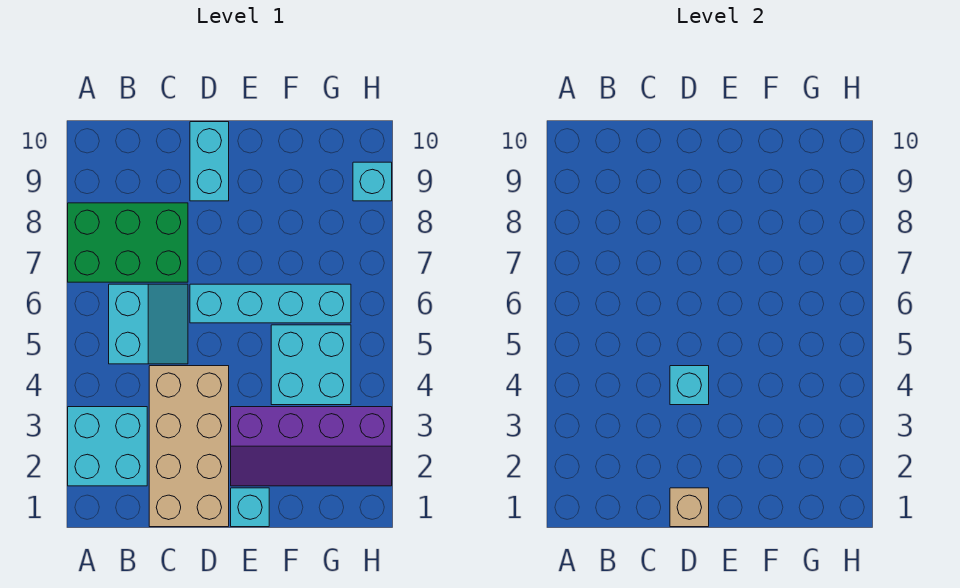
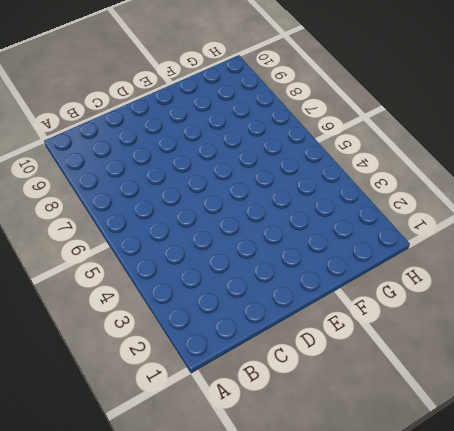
none -> cyan brick A2:B3 level 1
none -> green brick A7:C8 level 1
none -> cyan slope B5:C6 level 1 top B

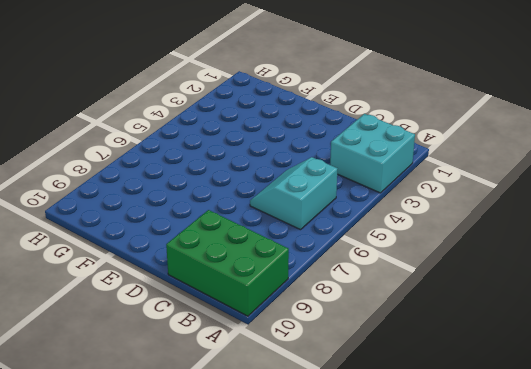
green brick A9:C10 level 1 -> green brick A7:C8 level 1
none -> tan brick C1:D4 level 1
none -> cyan brick D6:G6 level 1
none -> cyan brick D9:D10 level 1

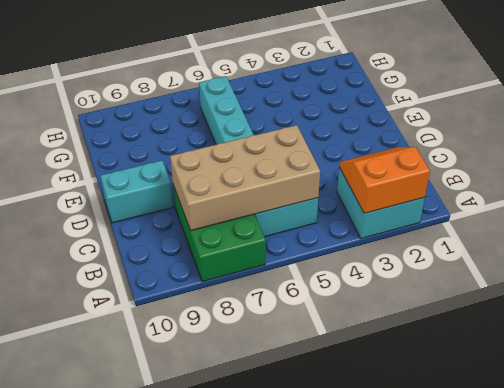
orange slope A2:B3 level 2 top A -> none
tan brick B5:C8 level 2 -> tan brick C1:D4 level 1
none -> cyan brick E1 level 1
none -> purple slope E2:H3 level 1 top 3
none -> cyan brick F4:G5 level 1

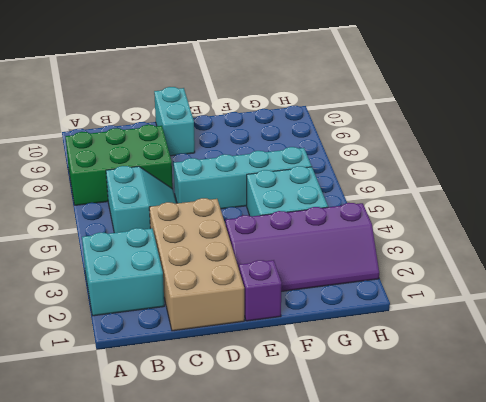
purple brick E1 level 1 -> cyan brick E1 level 1
none -> cyan brick H9 level 1
none -> tan brick D1 level 2
none -> cyan brick D4 level 2

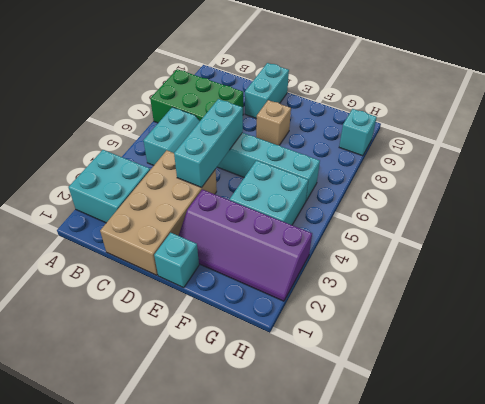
cyan brick D4:D6 level 2 -> cyan brick D4 level 2
tan brick E8 level 1 -> tan brick D1 level 2

